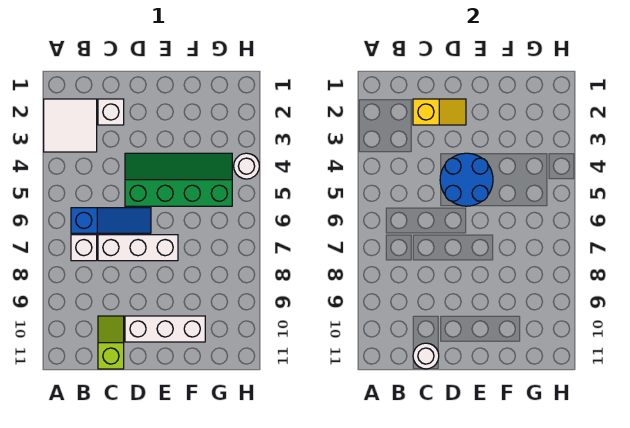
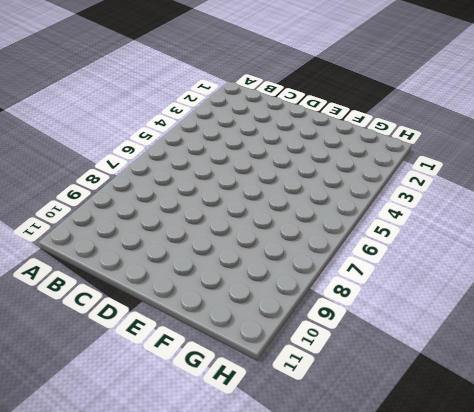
none -> white tile A2:B3 level 1
none -> blue slope B6:D6 level 1 top B
none -> white brick B7 level 1

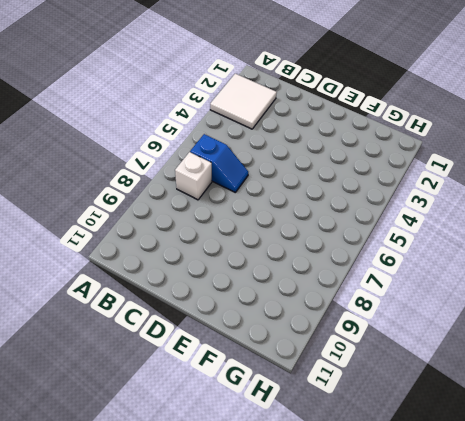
blue slope B6:C6 level 1 top B -> blue slope B6:D6 level 1 top B
none -> white brick C2 level 1
none -> white brick C7:E7 level 1
none -> lime slope C10:C11 level 1 top 11

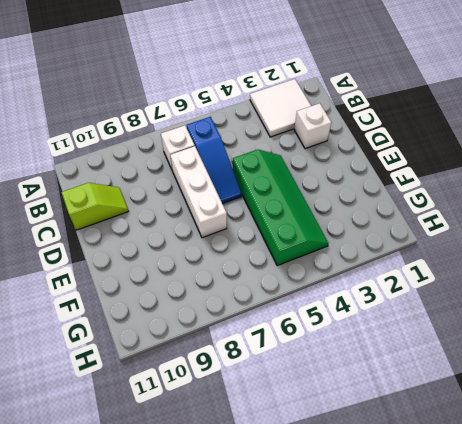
none -> white brick D10:F10 level 1
none -> white round brick H4 level 1
none -> yellow slope C2:D2 level 2 top C

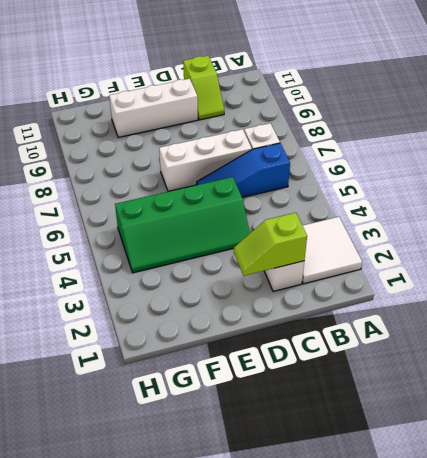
lime slope C2:D2 level 2 top C -> yellow slope C2:D2 level 2 top C
none -> white round brick H4 level 1
none -> white round brick C11 level 2
none -> blue round brick D4:E5 level 2

